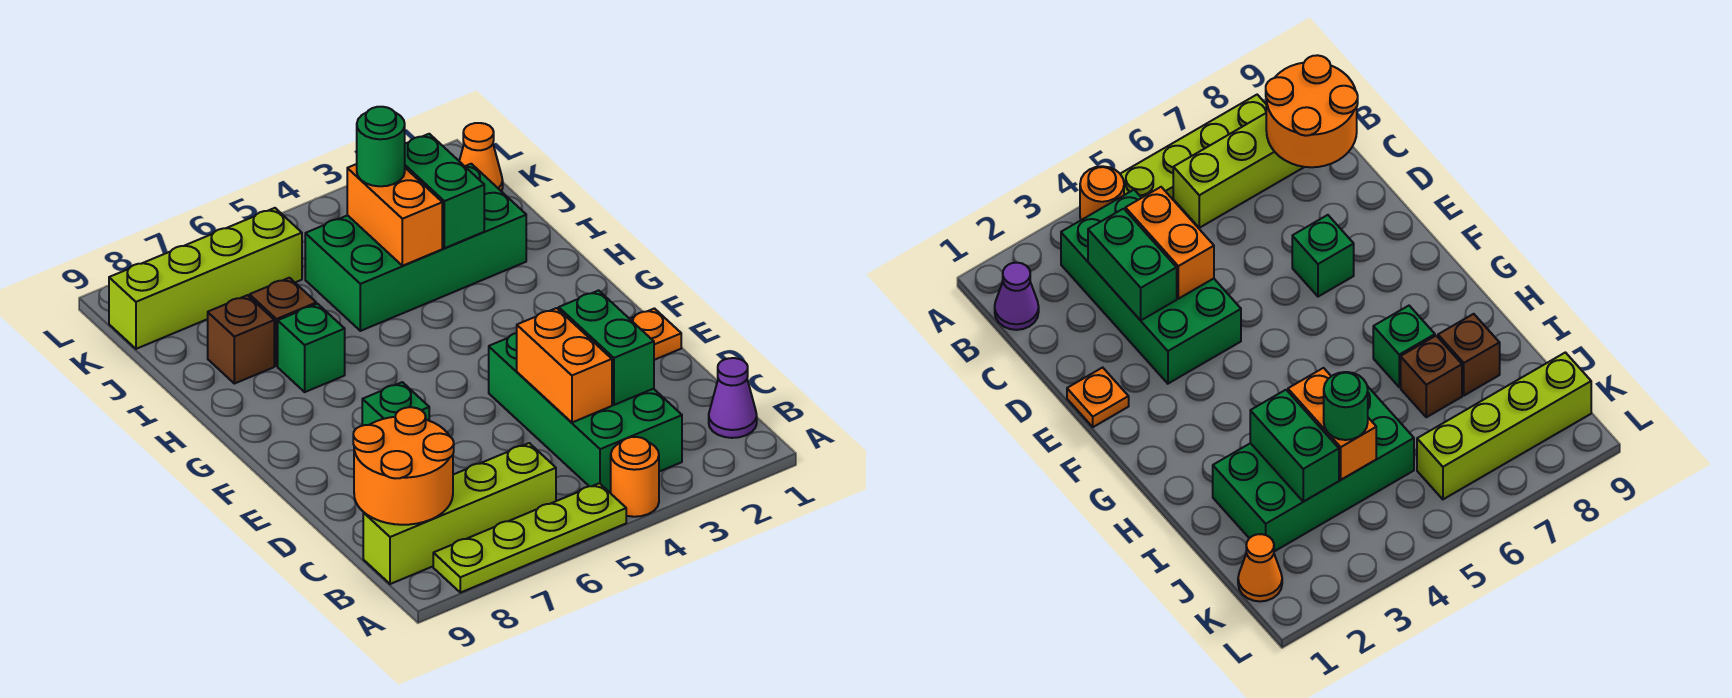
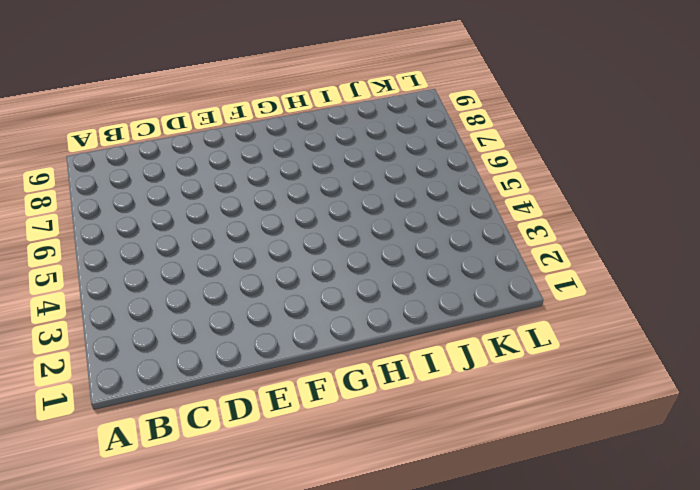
none -> orange round brick A4 level 1
none -> lime plate A5:A8 level 1
none -> purple cone B1 level 1

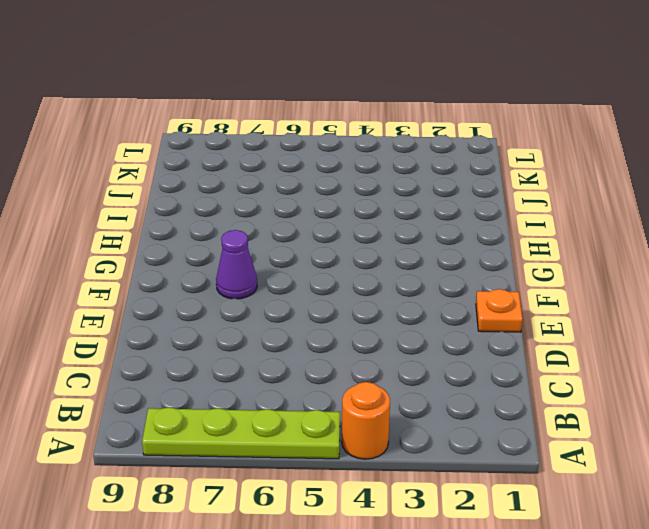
purple cone F7 level 1 -> purple cone B1 level 1
none -> green brick B3:E4 level 1
none -> lime brick B6:B9 level 1
none -> green brick E7 level 1

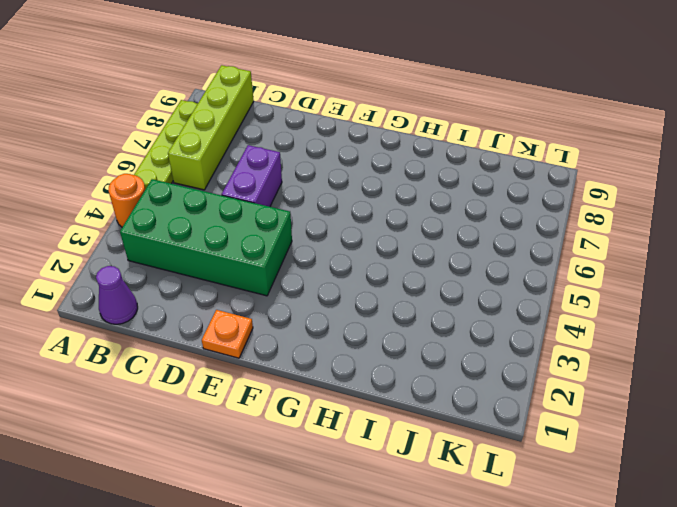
purple brick D5:D6 level 1 -> none
none -> green brick E7 level 1
none -> green brick H7 level 1
none -> green brick I2:J5 level 1

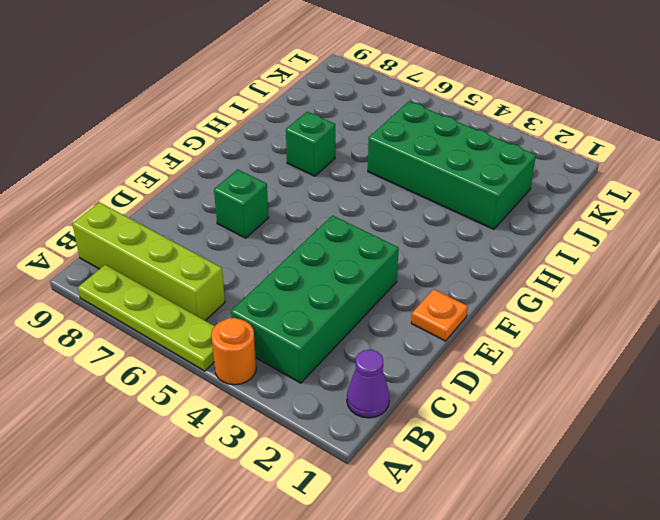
none -> brown brick I7 level 1
none -> brown brick I8 level 1
none -> orange cone K1 level 1

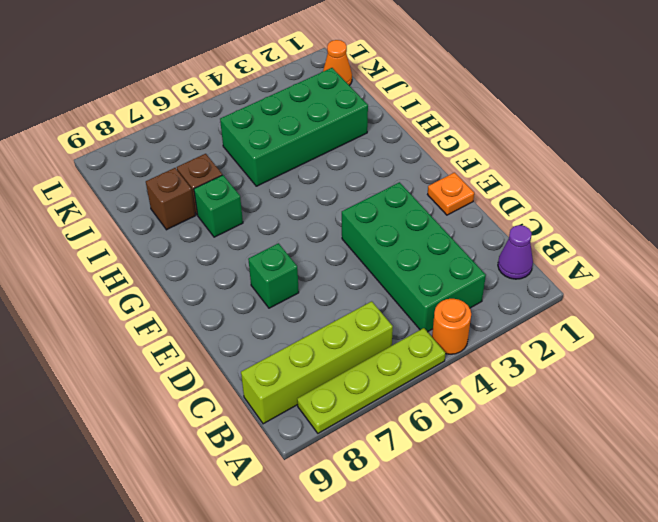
none -> lime brick K6:K9 level 1
none -> orange round brick B8:C9 level 2
none -> green brick C3:D3 level 2

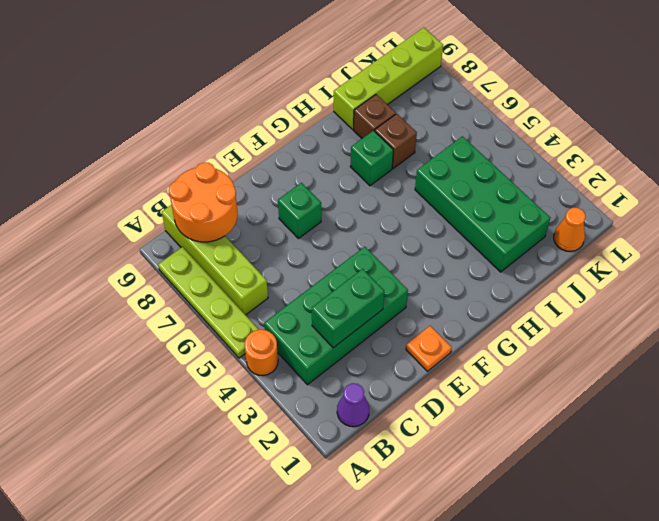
lime brick I9:L9 level 1 -> lime brick K6:K9 level 1
none -> orange brick C4:D4 level 2
none -> green brick I3:J3 level 2
none -> orange brick I4:J4 level 2

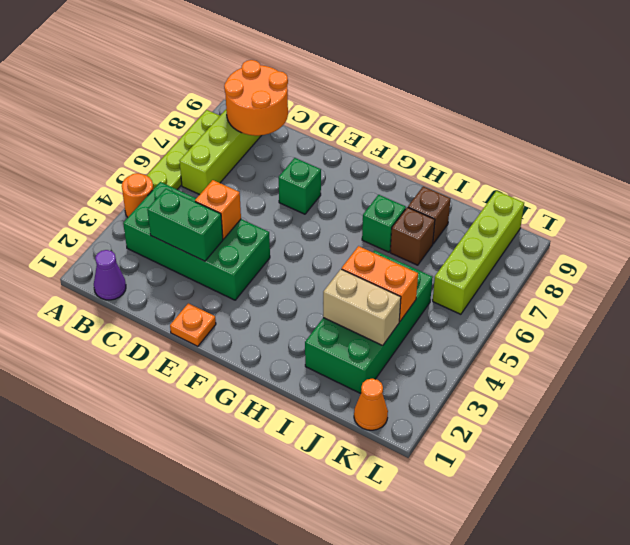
orange brick D4 level 2 -> orange brick C4:D4 level 2
tan brick I3:J3 level 2 -> green brick I3:J3 level 2
none -> green round brick J4 level 3

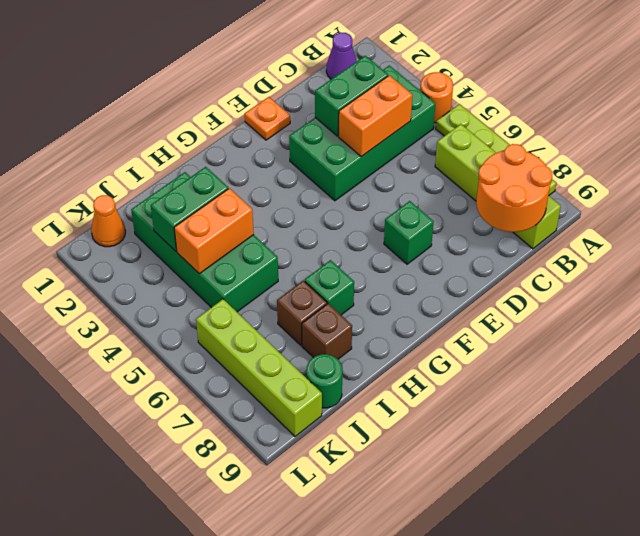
green round brick J9 level 1 -> green round brick J4 level 3

